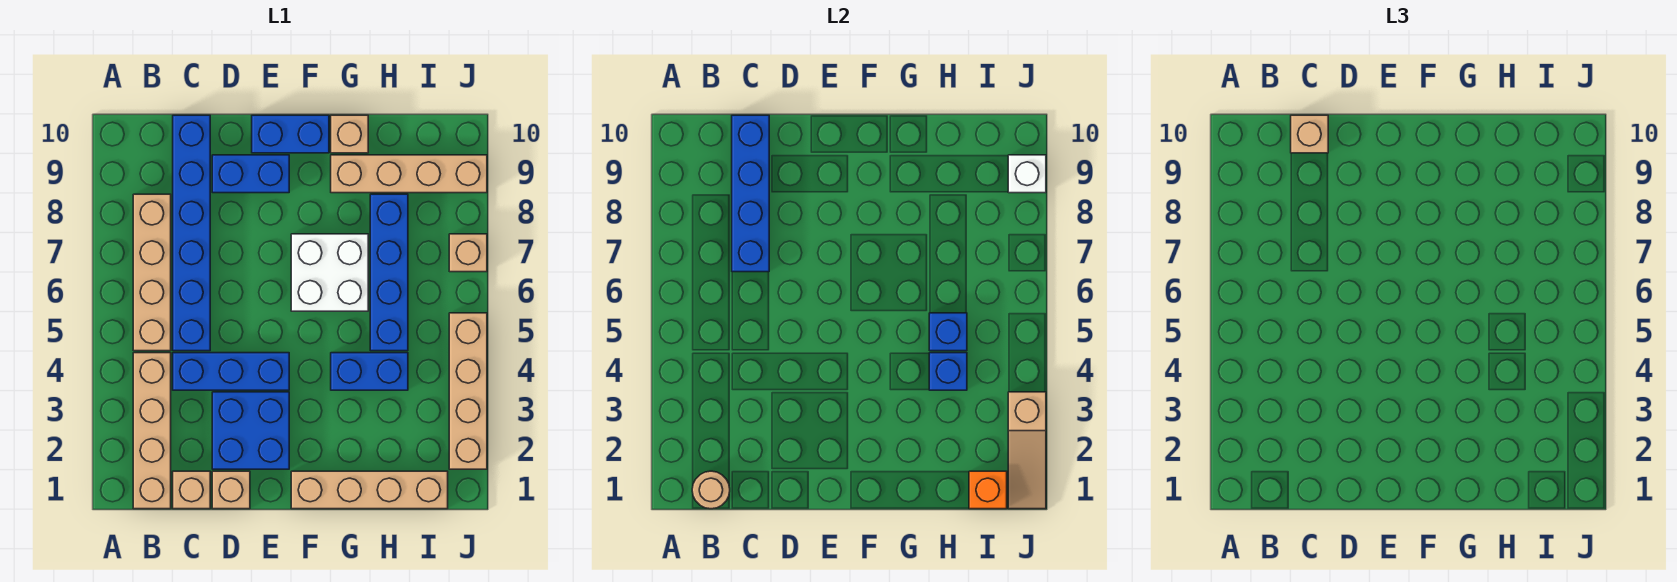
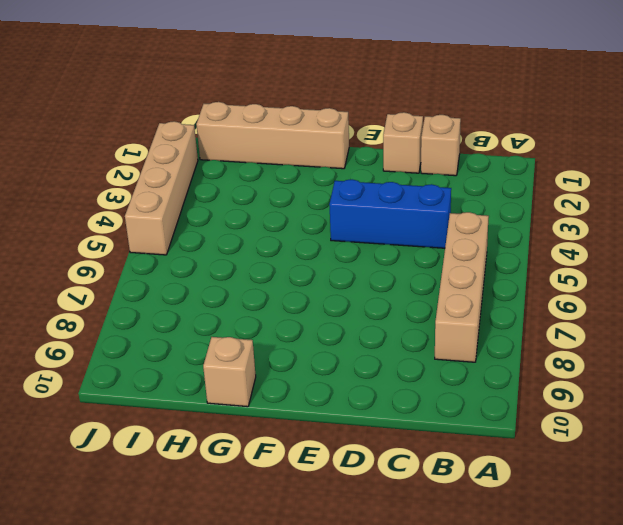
none -> tan brick B1:B4 level 1
none -> blue brick C5:C10 level 1
none -> blue brick D2:E3 level 1

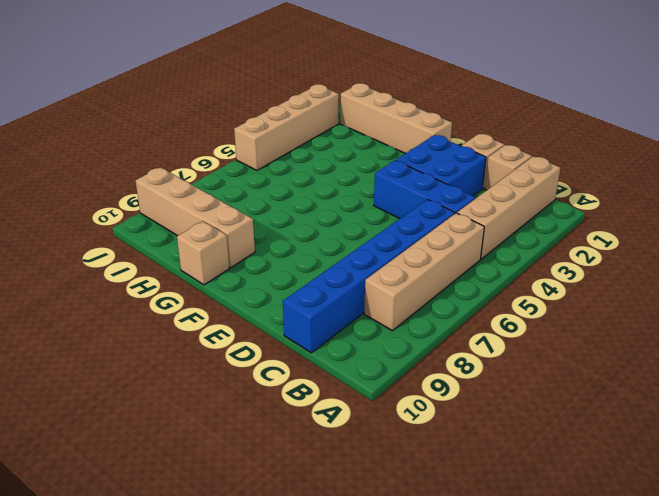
none -> blue brick D9:E9 level 1
none -> blue brick E10:F10 level 1
none -> white brick F6:G7 level 1

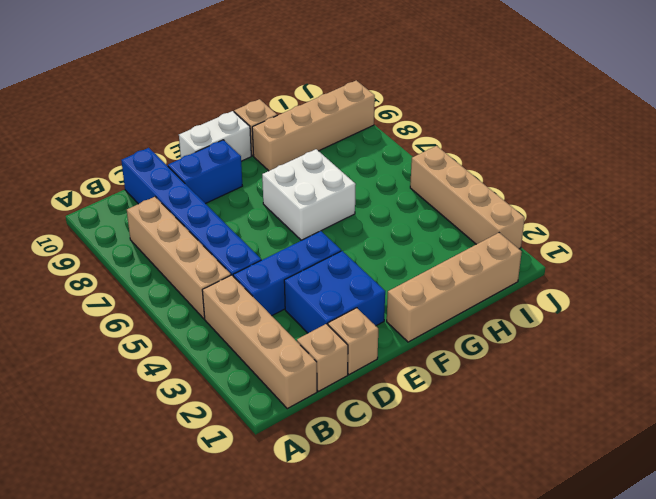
white brick E10:F10 level 1 -> blue brick E10:F10 level 1
none -> blue brick G4:H4 level 1
none -> blue brick H5:H8 level 1
none -> tan brick J7 level 1

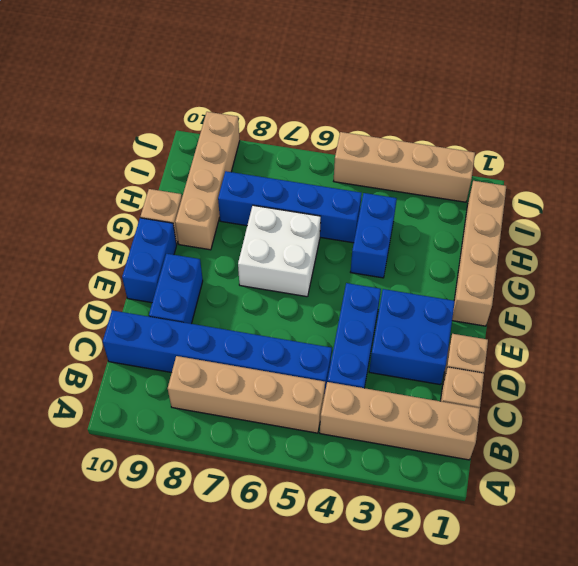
none -> tan brick J7 level 1
none -> tan round brick B1 level 2
none -> blue brick C7:C10 level 2

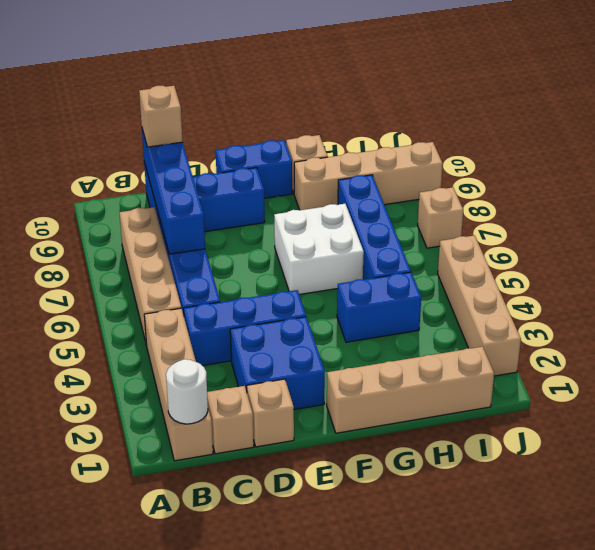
white round brick B1 level 2 -> tan round brick B1 level 2
none -> blue brick H4 level 2
none -> blue brick H5 level 2
none -> orange brick I1 level 2

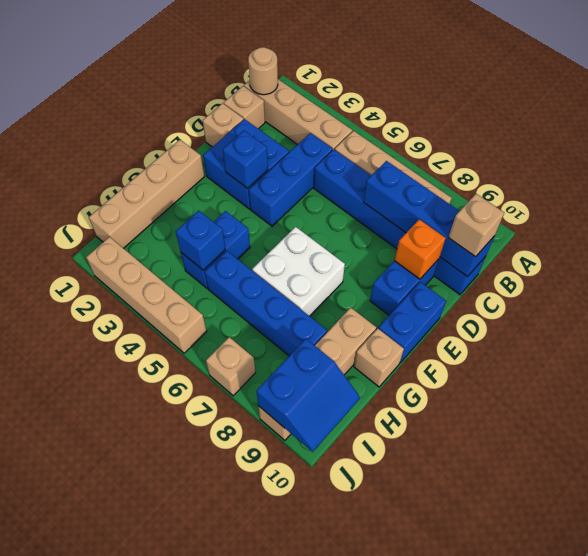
orange brick D9 level 2 -> orange brick I1 level 2
blue brick E3 level 2 -> blue brick H5 level 2
blue slope I9:J10 level 2 top 9 -> white brick J9 level 2
none -> tan slope J1:J3 level 2 top 3

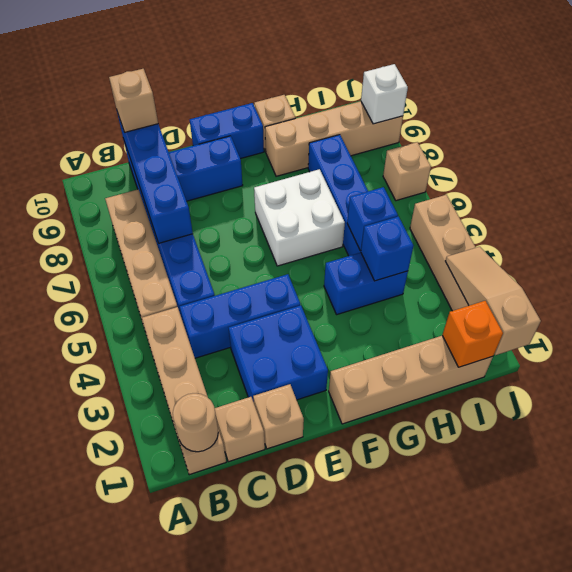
tan slope J1:J3 level 2 top 1 -> tan slope J1:J3 level 2 top 3

